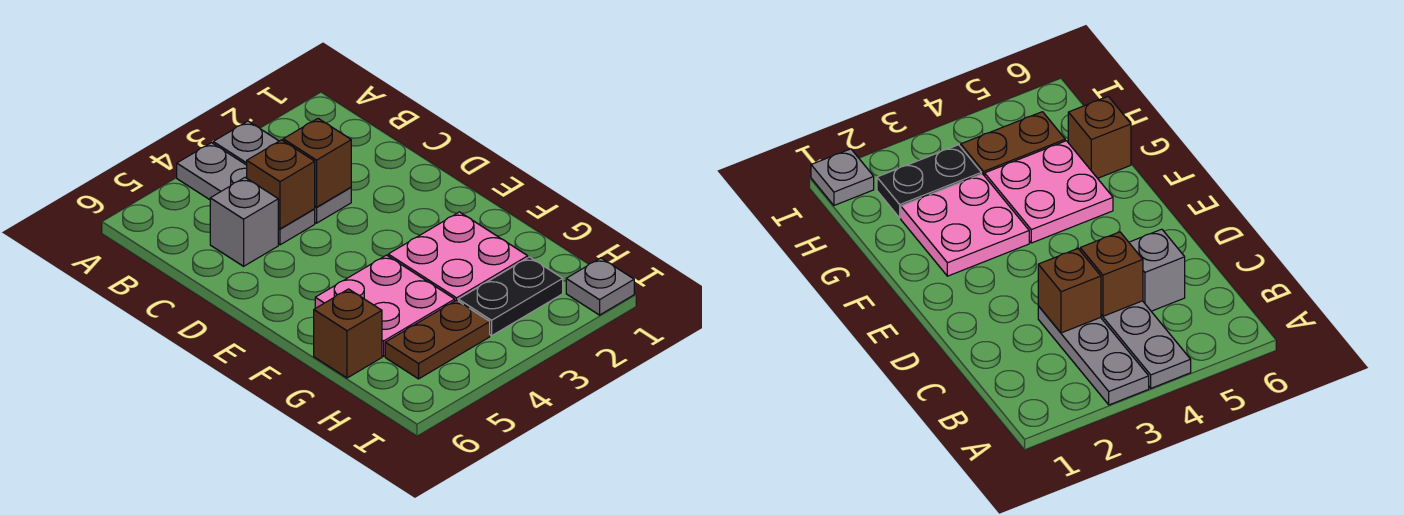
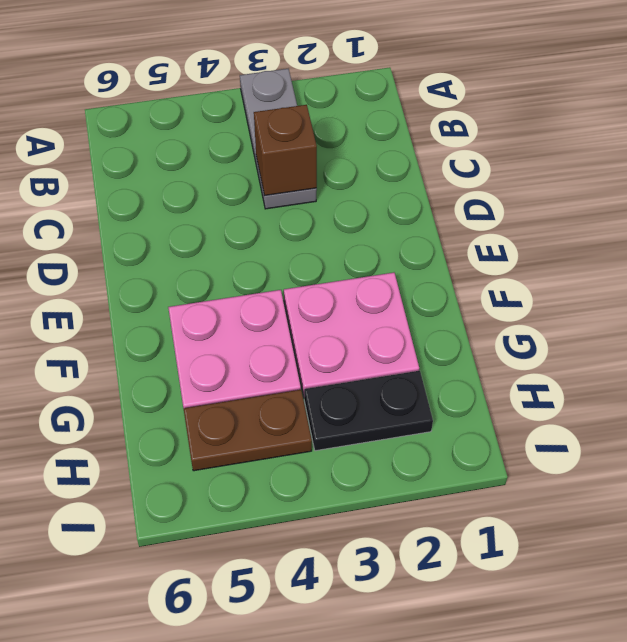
none -> grey plate A4:C4 level 1
none -> grey brick C5 level 1

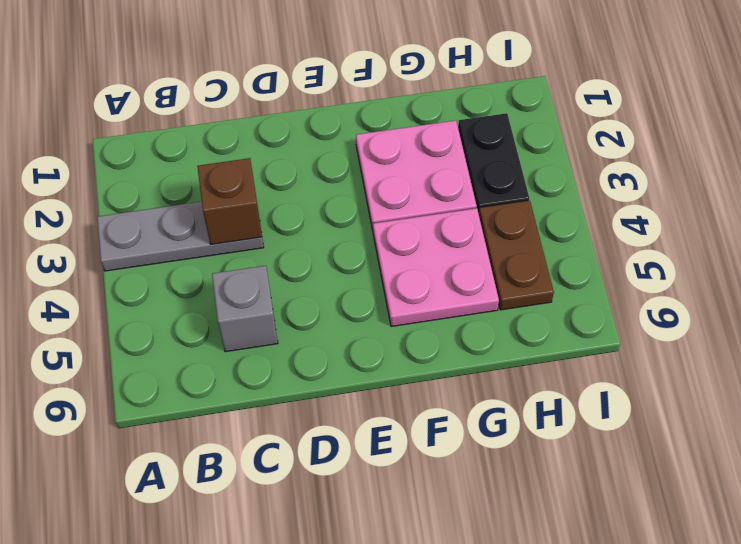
none -> grey plate A4:C4 level 1
none -> brown brick G6 level 1

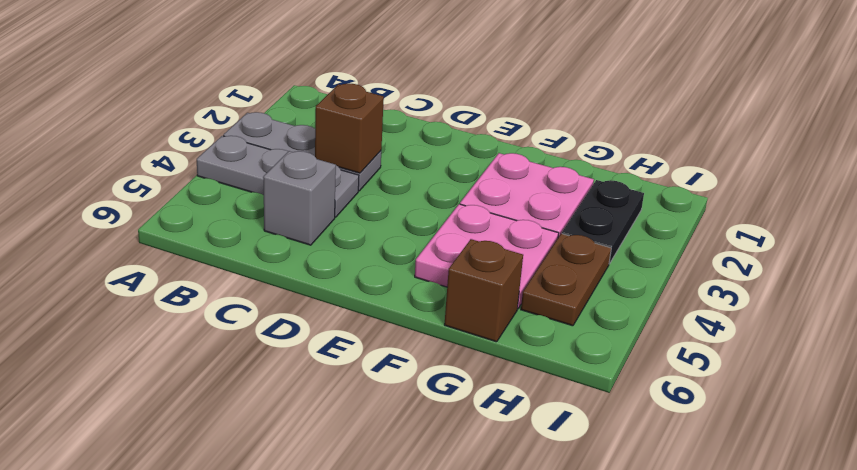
none -> grey plate I1 level 1
none -> brown brick C4 level 2

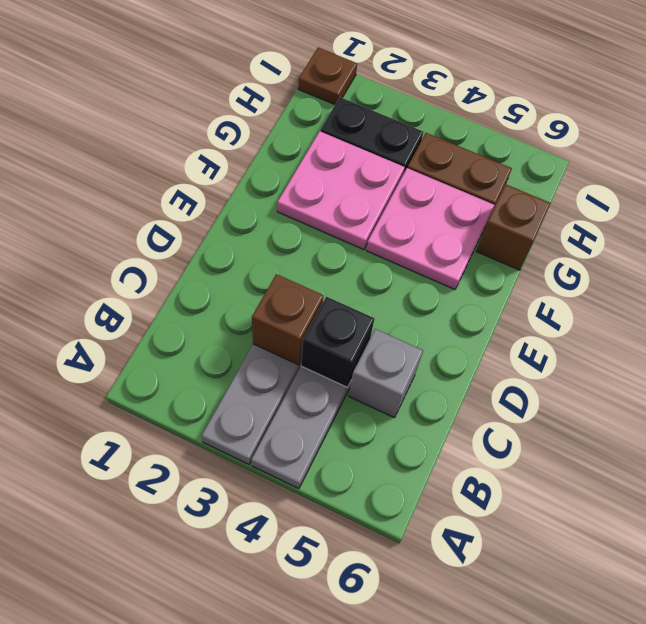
black brick C4 level 2 -> brown brick C4 level 2
brown plate I1 level 1 -> grey plate I1 level 1

